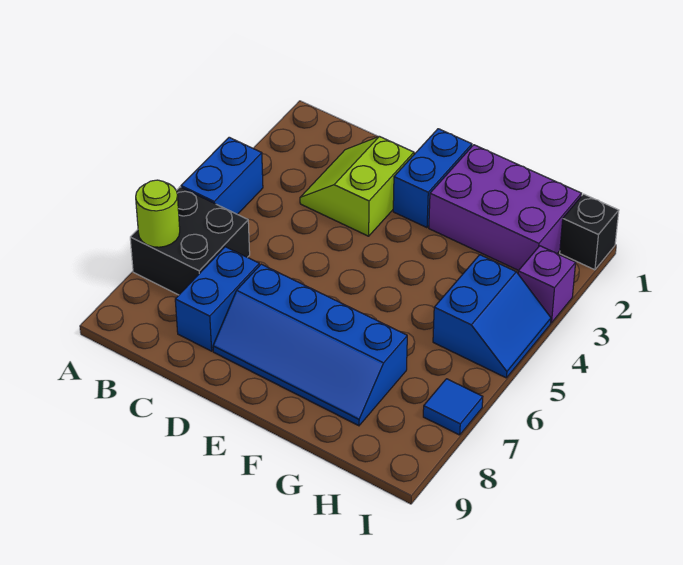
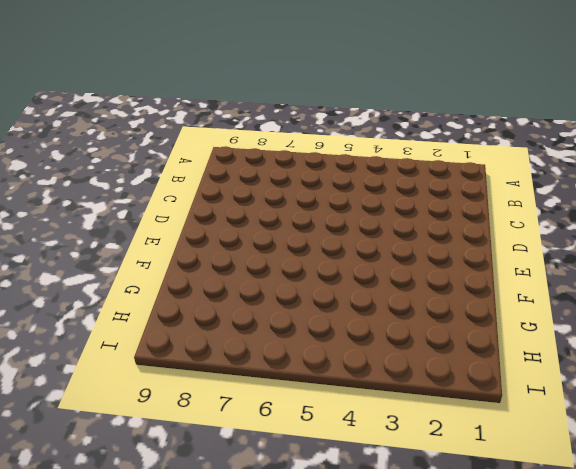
none -> blue brick A4:A5 level 1
none -> black brick A6:B7 level 1
none -> lime slope C2:D3 level 1 top D

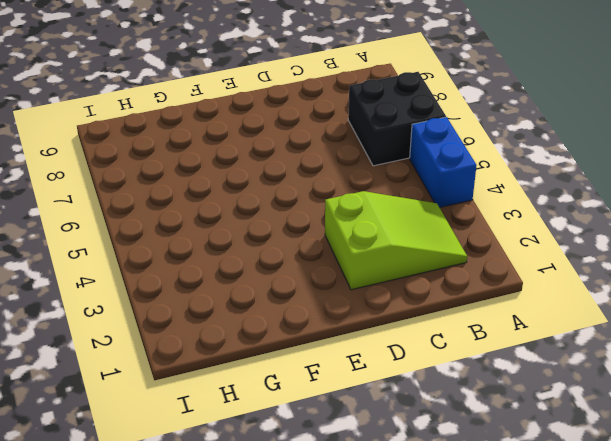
lime slope B2:D3 level 1 top D -> lime slope C2:D3 level 1 top D
none -> blue brick C7:C8 level 1
none -> blue slope D7:G8 level 1 top 7
none -> blue brick E1:E2 level 1

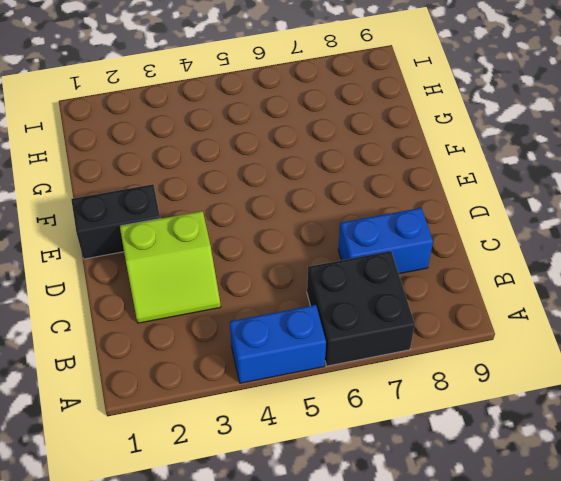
black brick E1:E2 level 1 -> blue brick E1:E2 level 1
none -> blue slope D7:G8 level 1 top 7
none -> purple brick F1:H2 level 1
none -> blue slope H4:I5 level 1 top H

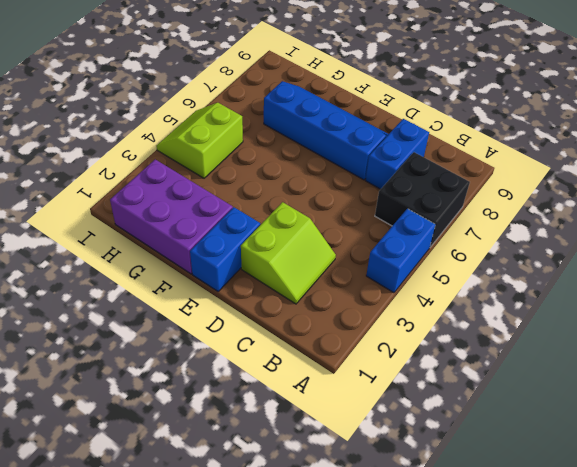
lime slope H4:I5 level 1 top H -> blue slope H4:I5 level 1 top H
none -> black brick I1 level 1
none -> purple brick I3 level 1
none -> blue tile I7 level 1

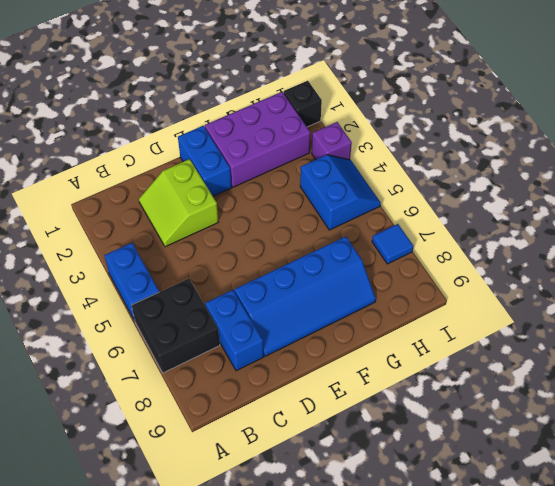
none -> lime round brick A7 level 2

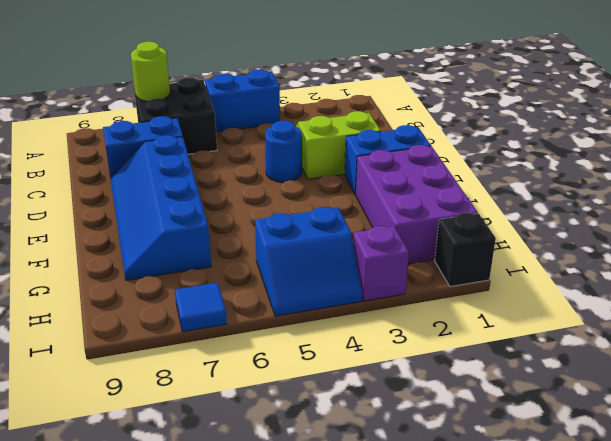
blue round brick D4 level 1 -> none

